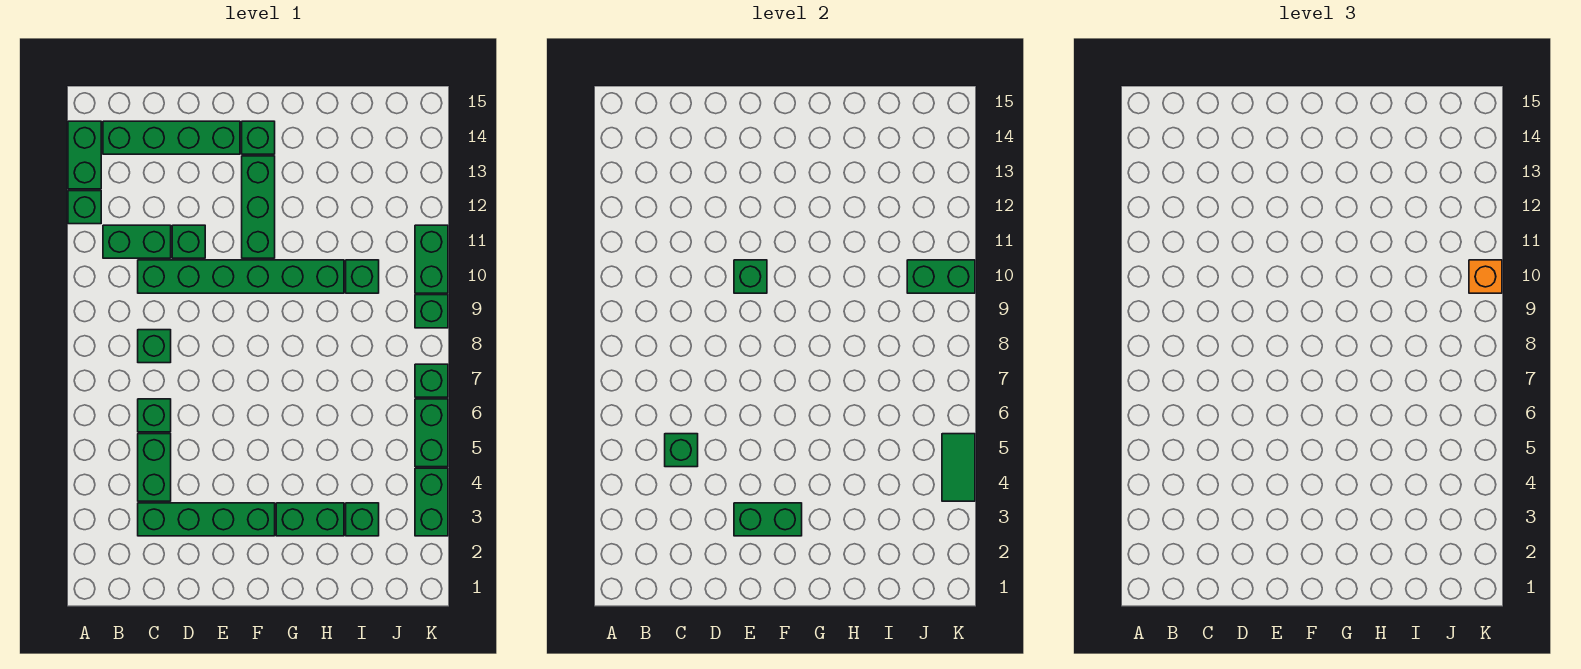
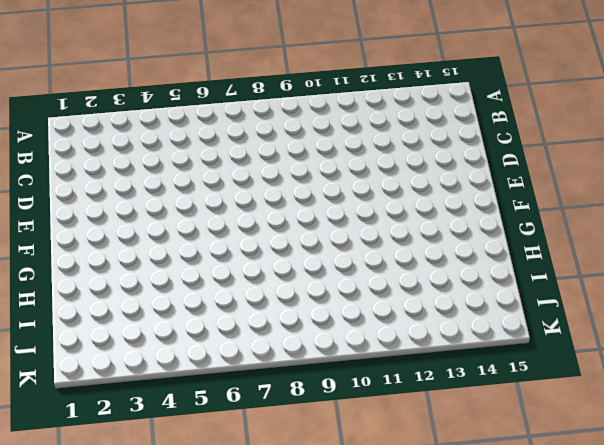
none -> green brick A12 level 1
none -> green brick A13:A14 level 1
none -> green brick B11:C11 level 1

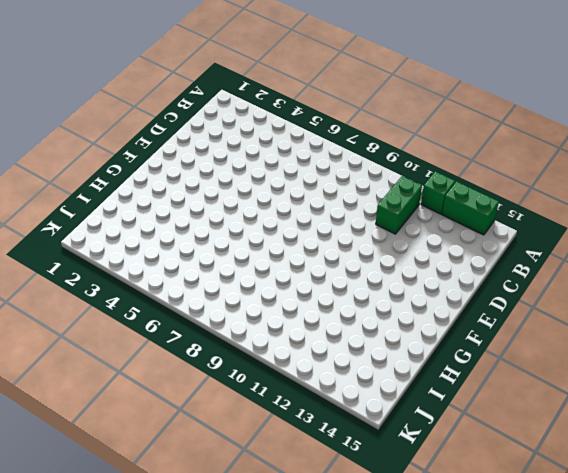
none -> green brick B14:E14 level 1
none -> green brick C3:F3 level 1
none -> green brick C4:C5 level 1

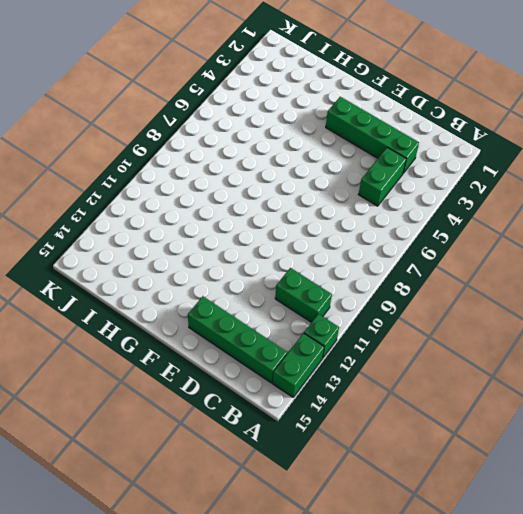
none -> green brick C6 level 1
none -> green brick C8 level 1
none -> green brick C10:H10 level 1

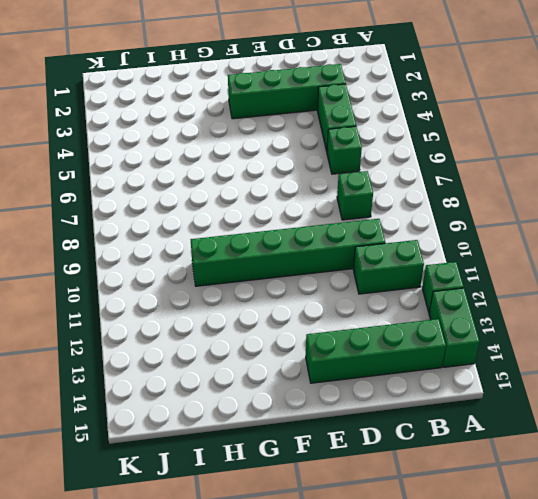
none -> green brick D11 level 1
none -> green brick F11:F13 level 1
none -> green brick F14 level 1

